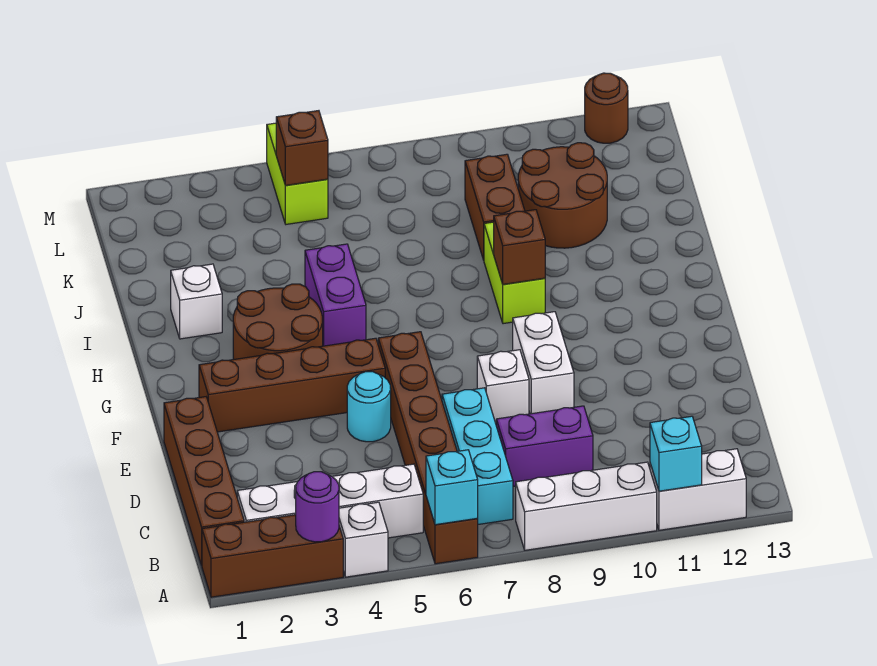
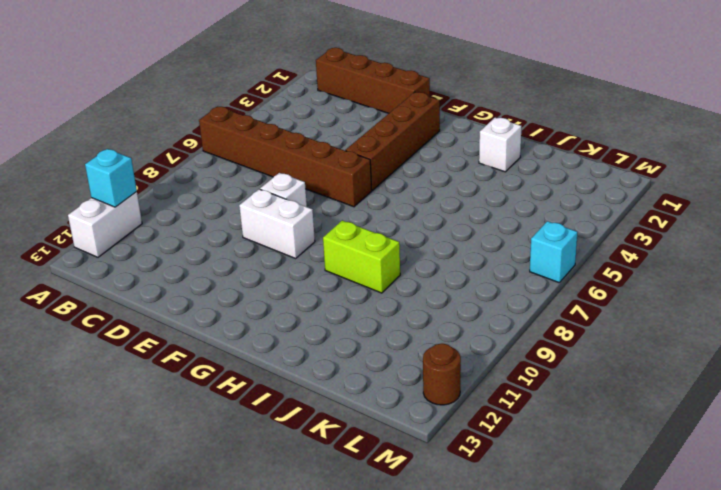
cyan brick M6 level 1 -> cyan brick A6 level 2
none -> brown brick A1:A3 level 1
none -> white brick A4 level 1
none -> white brick A8:A10 level 1

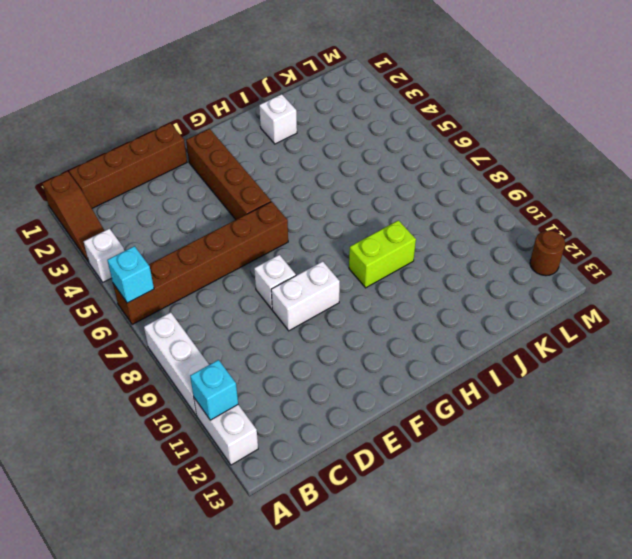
brown slope A1:A3 level 1 top 1 -> brown brick A1:A3 level 1
none -> white brick B2:B5 level 1
none -> cyan brick B7:D7 level 1
none -> purple brick C8:C9 level 1

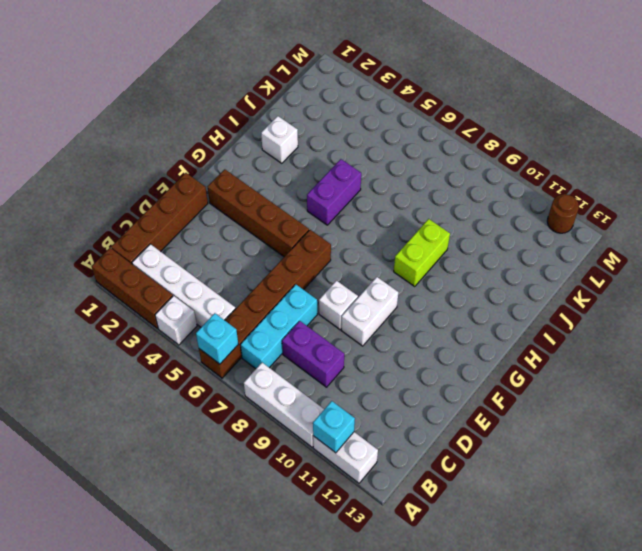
none -> cyan round brick E5 level 1
none -> brown round brick G3:H4 level 1
none -> brown brick J9:K9 level 1

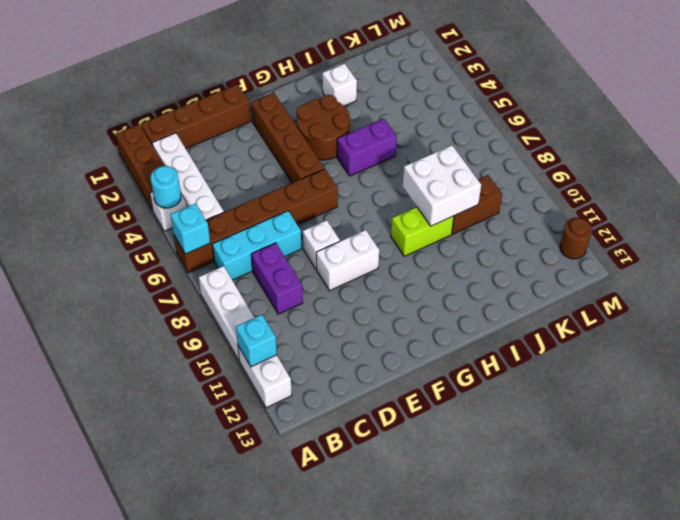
cyan round brick A4 level 2 -> cyan round brick E5 level 1
white brick I8:J9 level 2 -> none
none -> brown round brick J10:K11 level 1
none -> lime brick L5:M5 level 1
none -> purple round brick A3 level 2

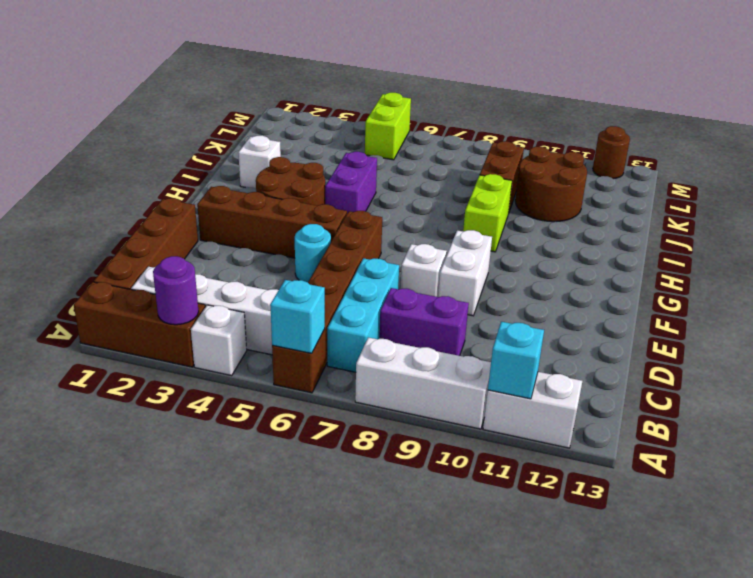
none -> brown brick H9 level 2
none -> brown brick L5 level 2

